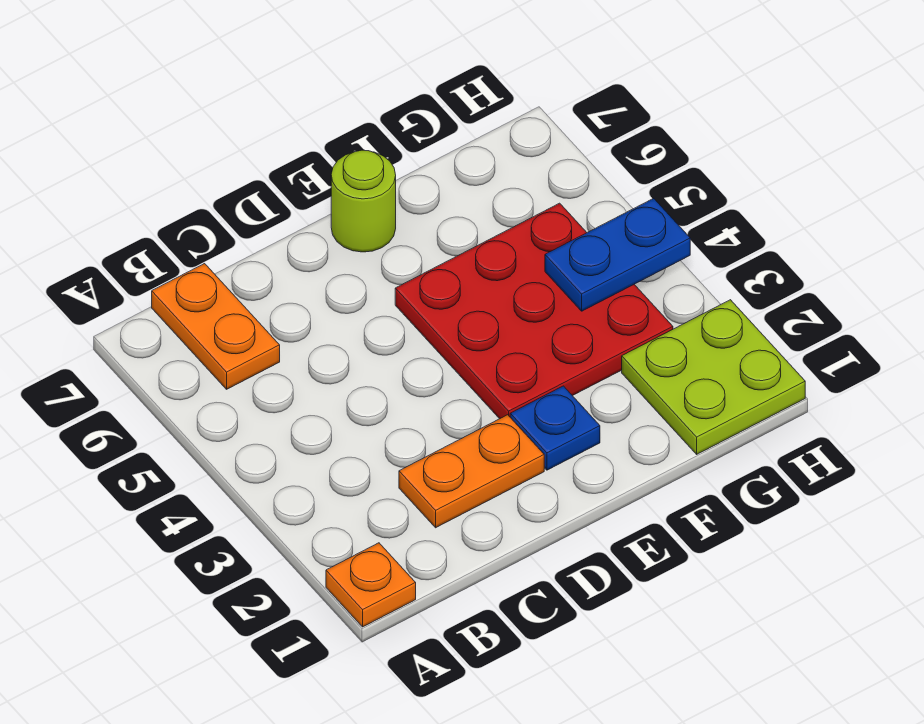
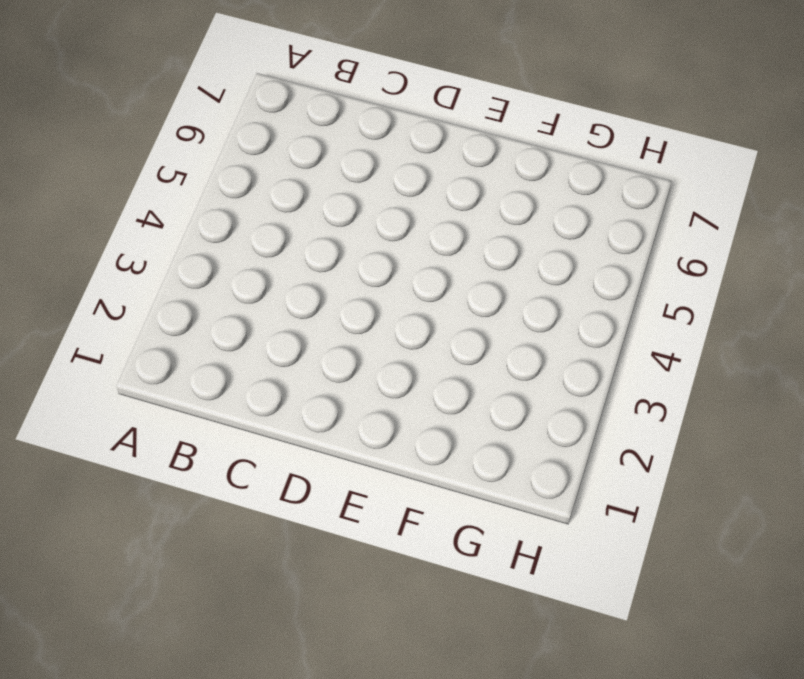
none -> orange plate A1 level 1
none -> orange plate B6:B7 level 1

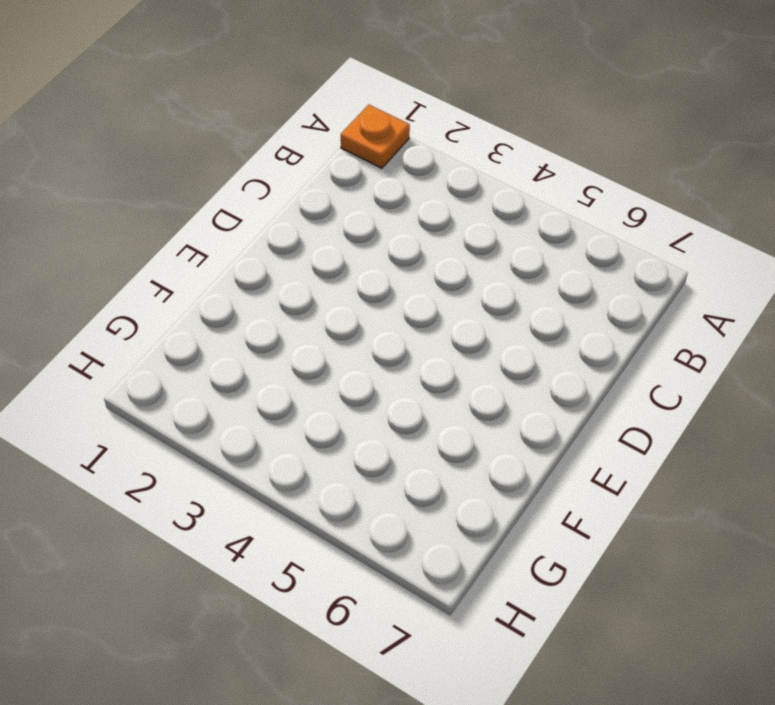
none -> orange plate B6:B7 level 1
none -> orange plate C2:D2 level 1

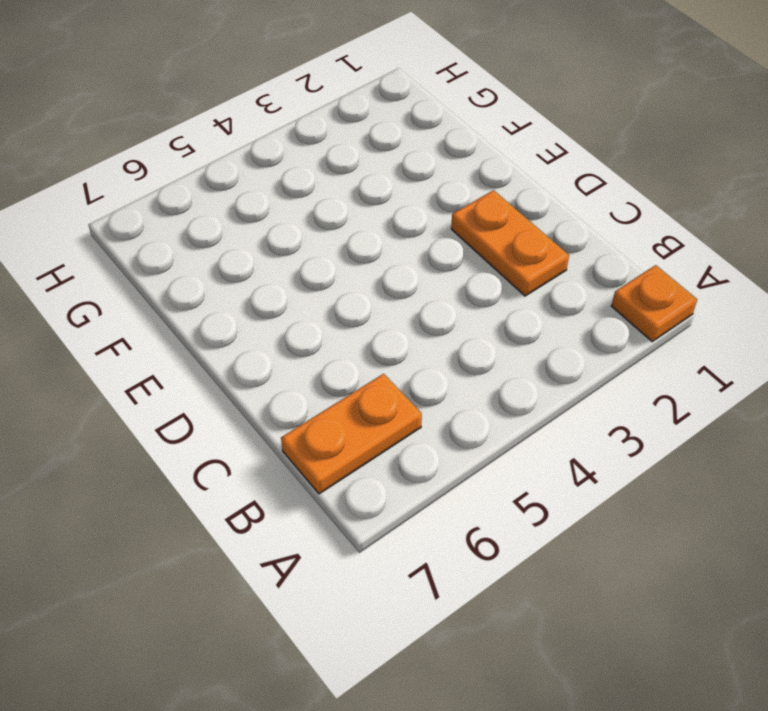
none -> blue plate E2 level 1
none -> red plate E3:G5 level 1

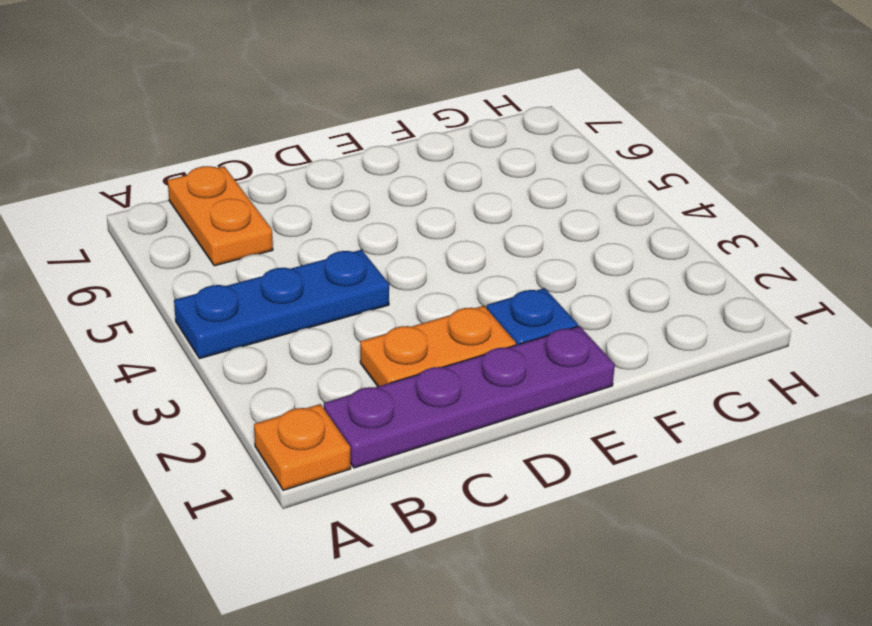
blue plate A4:C4 level 1 -> none
purple plate B1:E1 level 1 -> none
none -> red plate E3:G5 level 1
none -> lime round brick E7 level 1

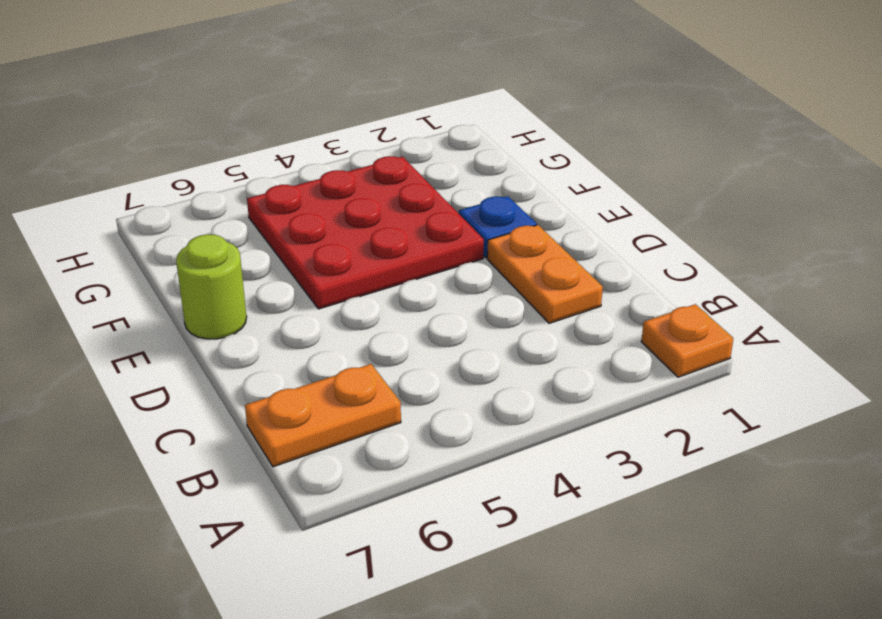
none -> lime plate G1:H2 level 1
none -> blue plate G4:H4 level 2

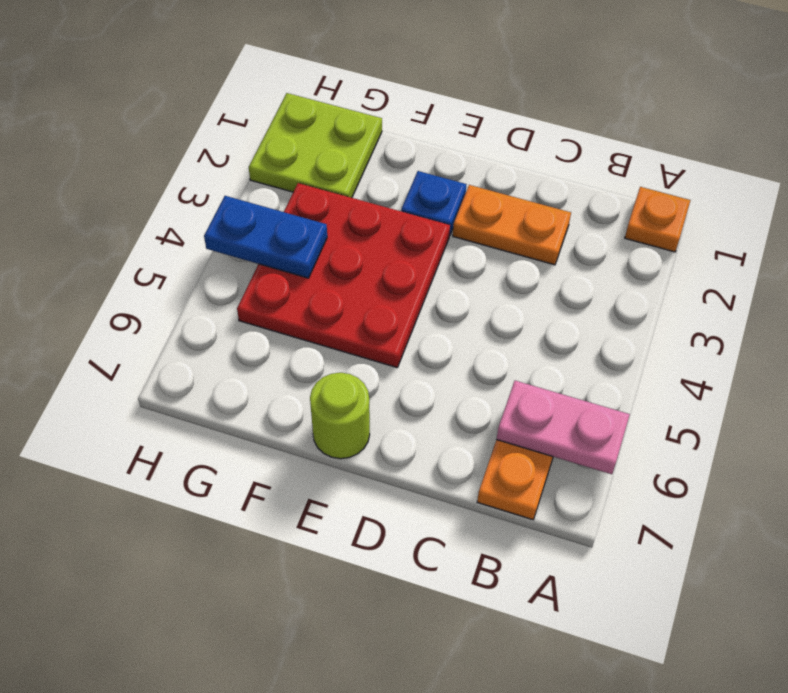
pink plate A6:B6 level 2 -> none

